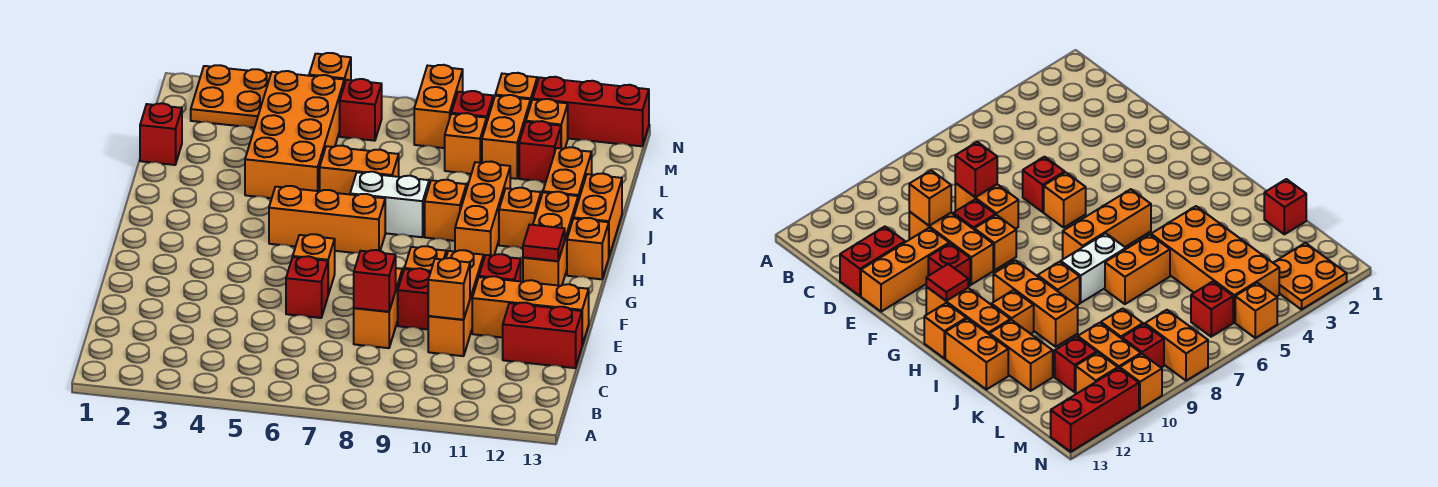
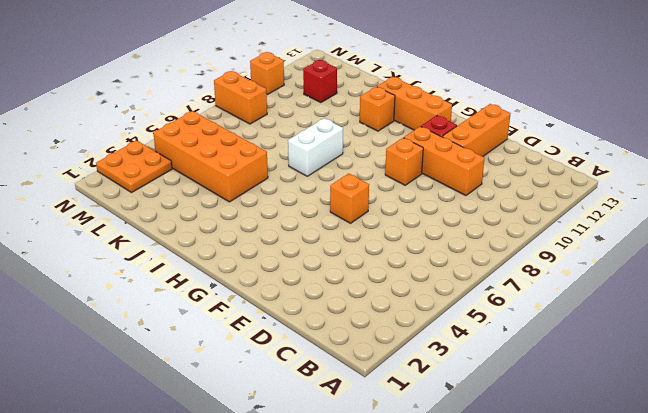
none -> orange brick D8:E8 level 1
none -> red brick D12:D13 level 1
none -> red brick E6 level 1
none -> red brick E9 level 1

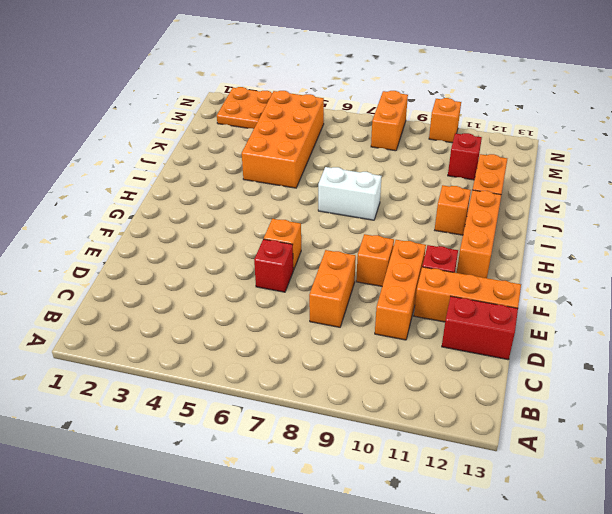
none -> red brick E9 level 1
none -> orange brick H5:H7 level 1
none -> orange brick H10:J10 level 1
none -> orange brick H13 level 1

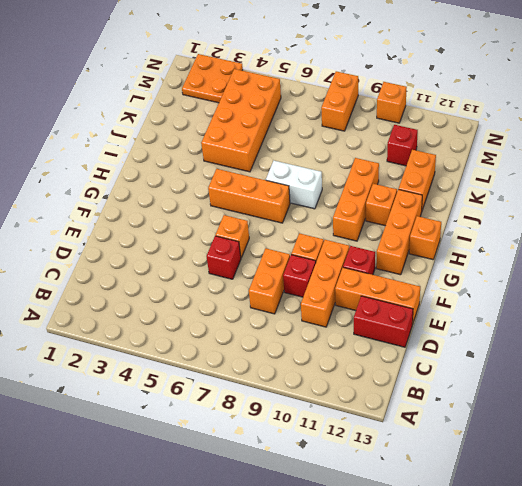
none -> orange brick I9 level 1
none -> orange brick I13:J13 level 1
none -> orange brick J6:J7 level 1
none -> red brick K1 level 1

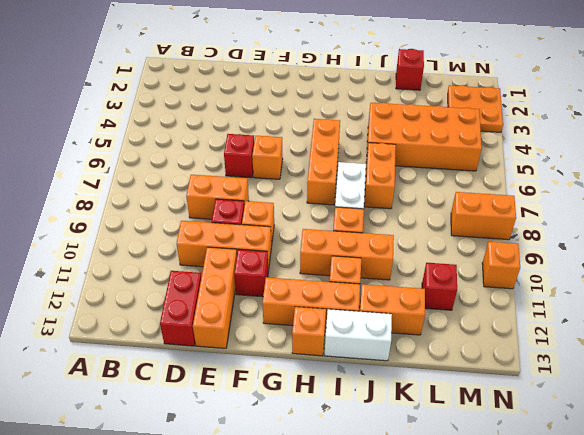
white brick I13:J13 level 1 -> orange brick I13:J13 level 1
none -> orange brick L9 level 1
none -> orange brick L10:M10 level 1
none -> red brick M6 level 1
none -> red brick M9 level 1

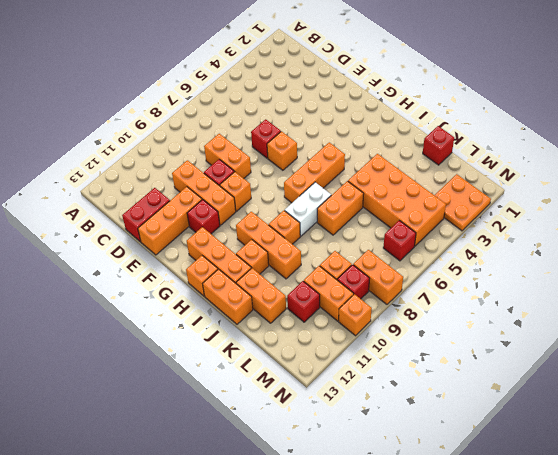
none -> orange brick M11 level 1
none -> orange brick N5 level 1
none -> red brick N11:N13 level 1
none -> red brick D8 level 2

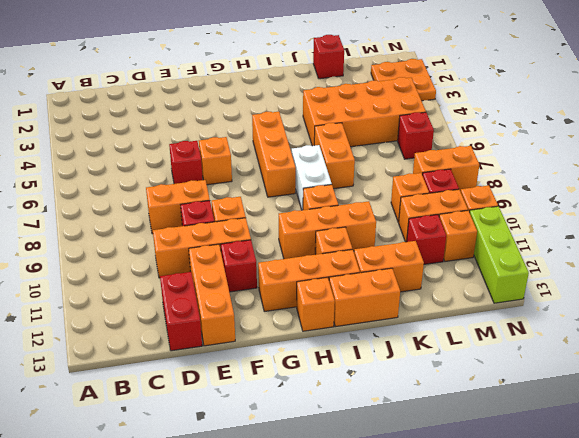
lime brick N11:N13 level 1 -> red brick N11:N13 level 1
none -> orange brick N5 level 1
none -> red brick D8 level 2
none -> orange brick D10 level 2
none -> red tile G12 level 2

